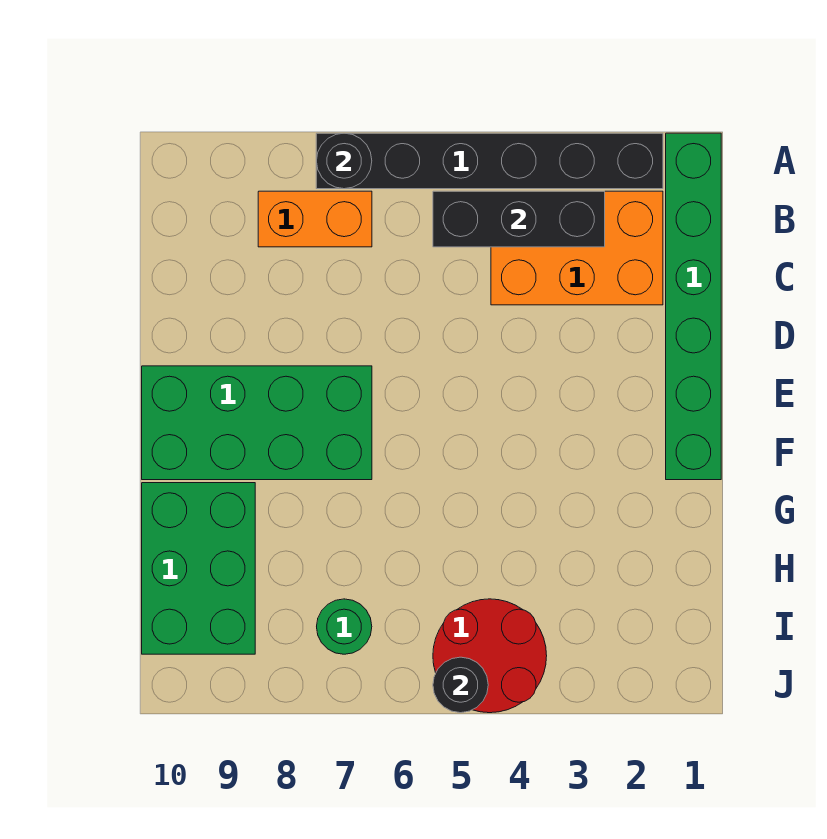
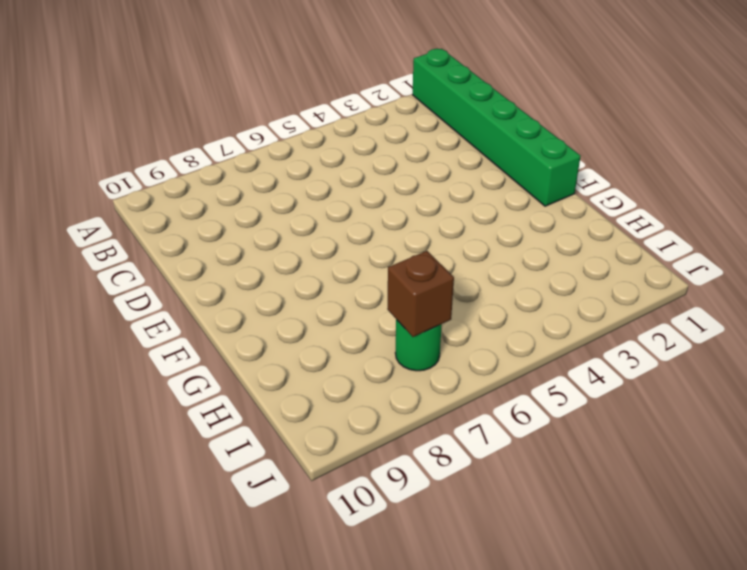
brown brick I7 level 2 -> none
none -> black brick A2:A7 level 1
none -> orange brick B2:C4 level 1

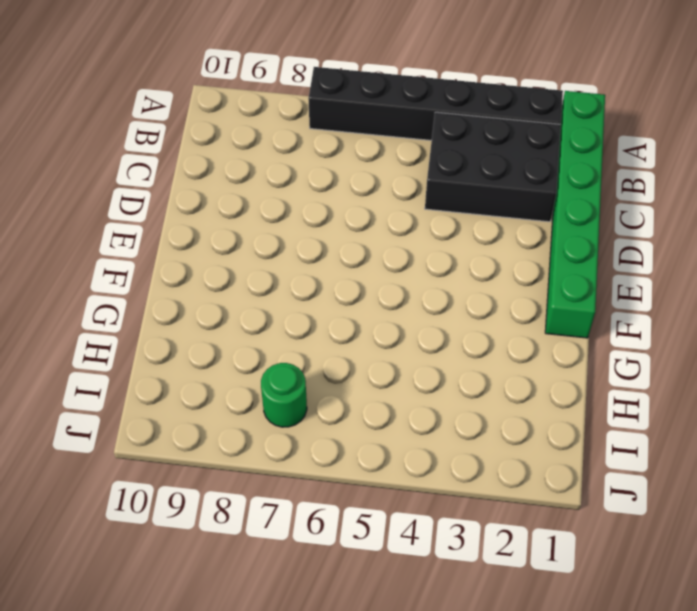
black brick B2:C4 level 1 -> orange brick B2:C4 level 1
none -> orange brick B7:B8 level 1
none -> green brick E7:F10 level 1

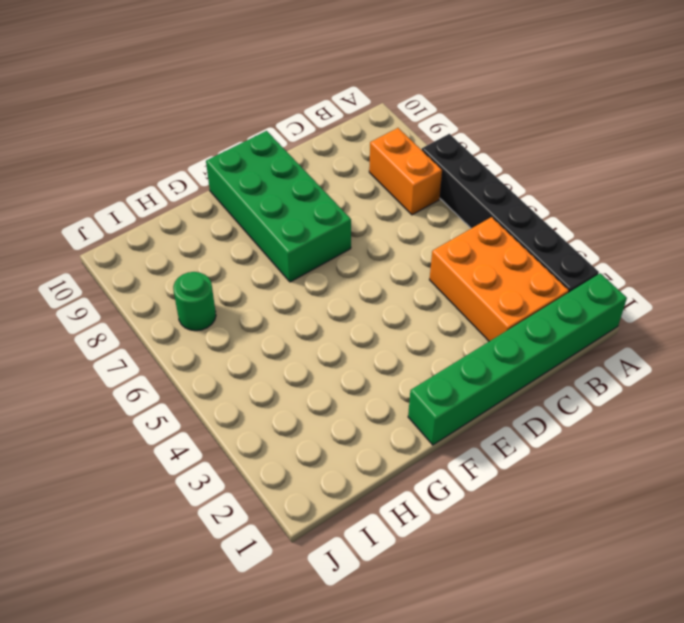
none -> green brick G9:I10 level 1
none -> red round brick I4:J5 level 1

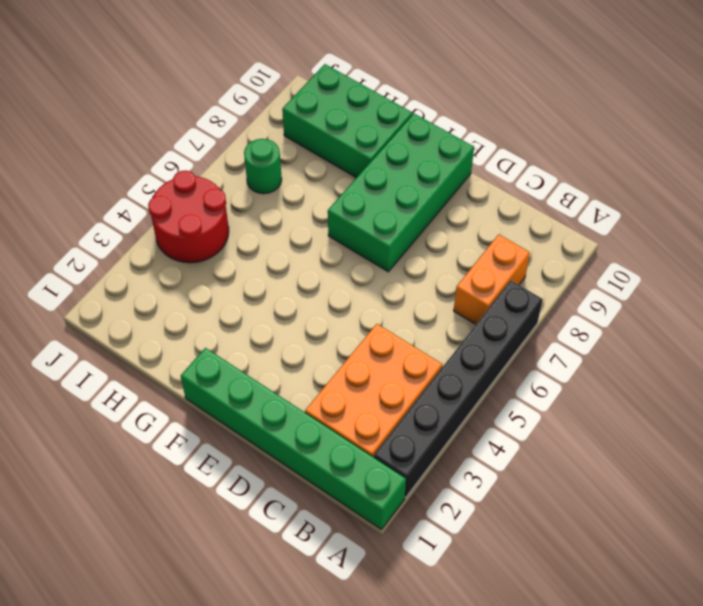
none -> black round brick A7 level 2
none -> black brick B3:B5 level 2

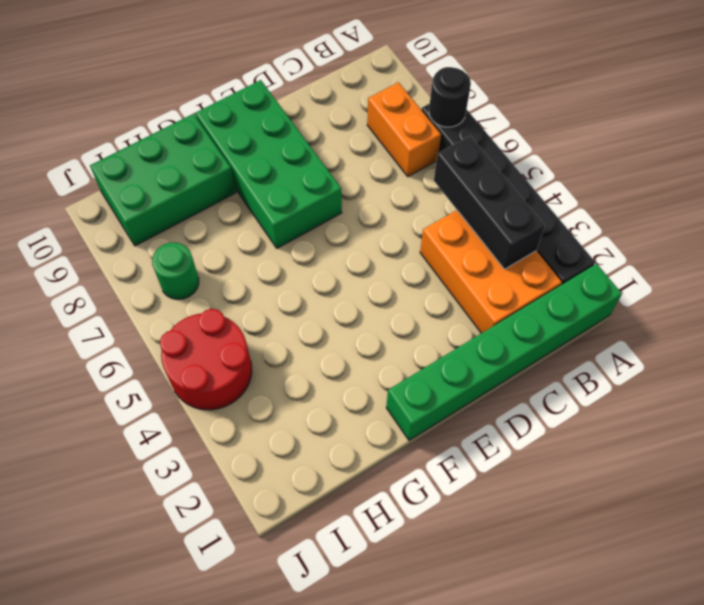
none -> black round brick J5 level 2

